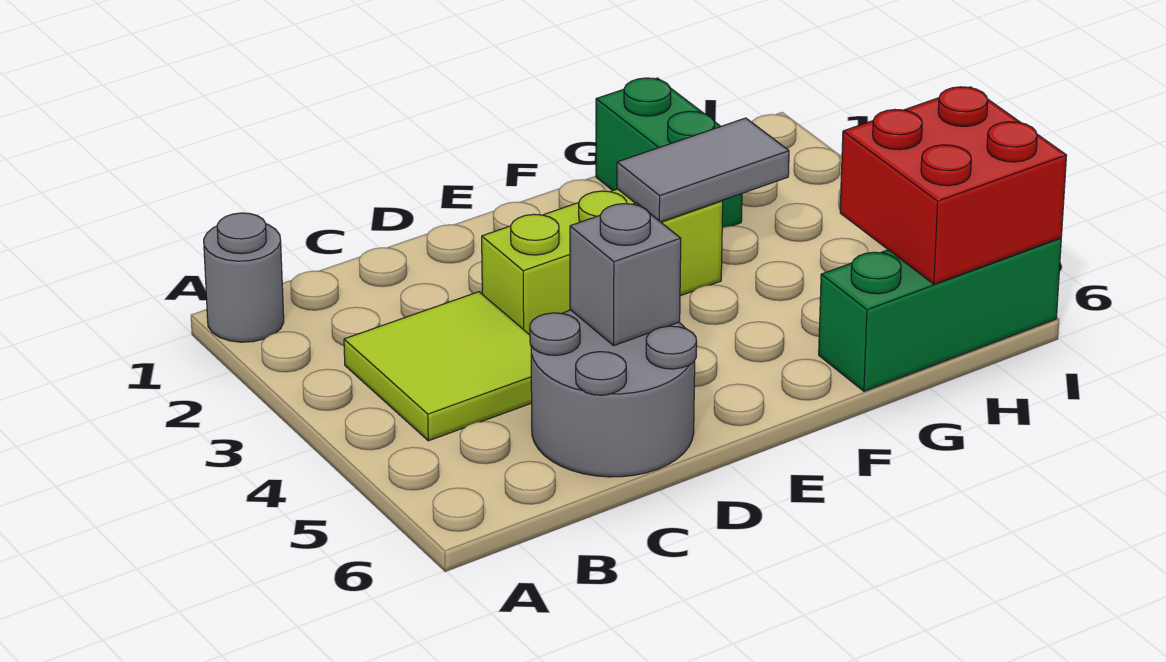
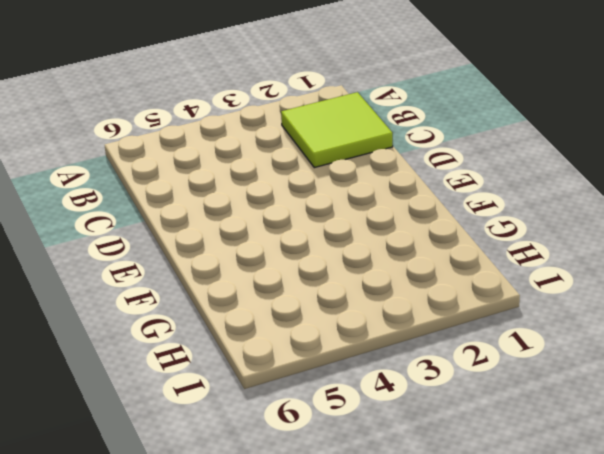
lime tile B1:C2 level 1 -> lime tile B3:C4 level 1
none -> grey round brick A1 level 1
none -> grey round brick C5:D6 level 1

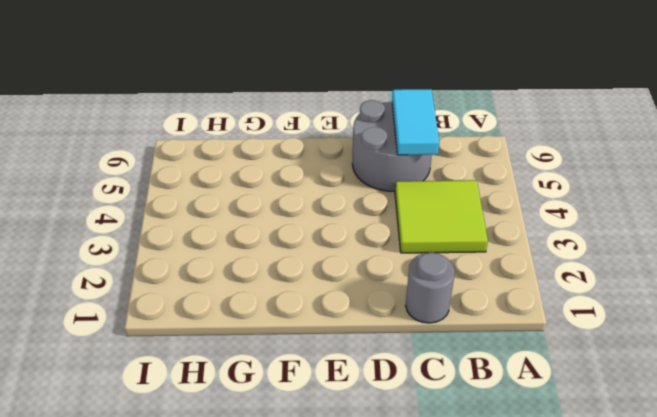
grey round brick C1 level 1 -> grey round brick A1 level 1
cyan tile C5:C6 level 2 -> none
none -> lime brick D3:F3 level 1
none -> green brick G1:G2 level 1

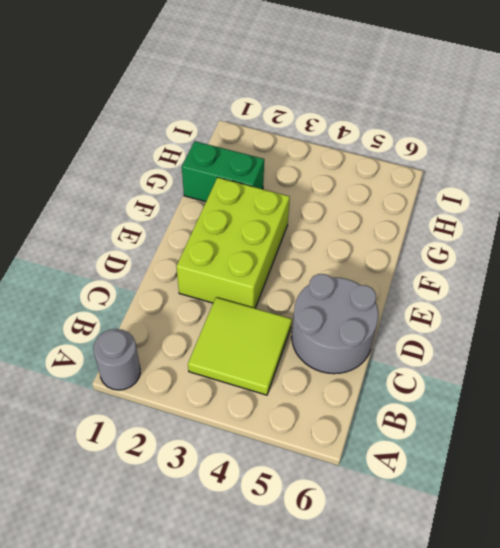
lime brick D2:F3 level 1 -> lime brick D3:F3 level 1
none -> green brick G6:I6 level 1
none -> grey brick D5 level 2

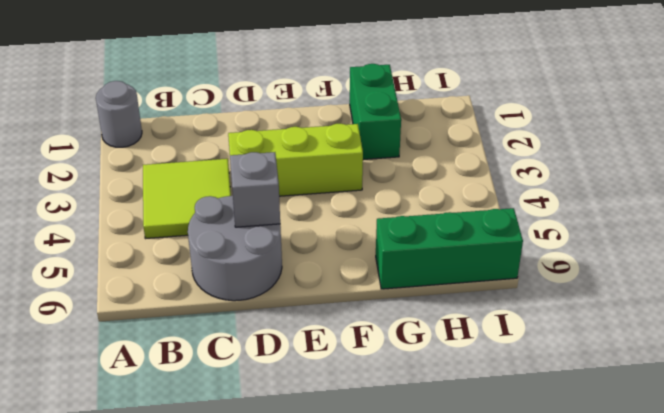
none -> grey tile F3:G3 level 2
none -> red brick H5:I6 level 2

